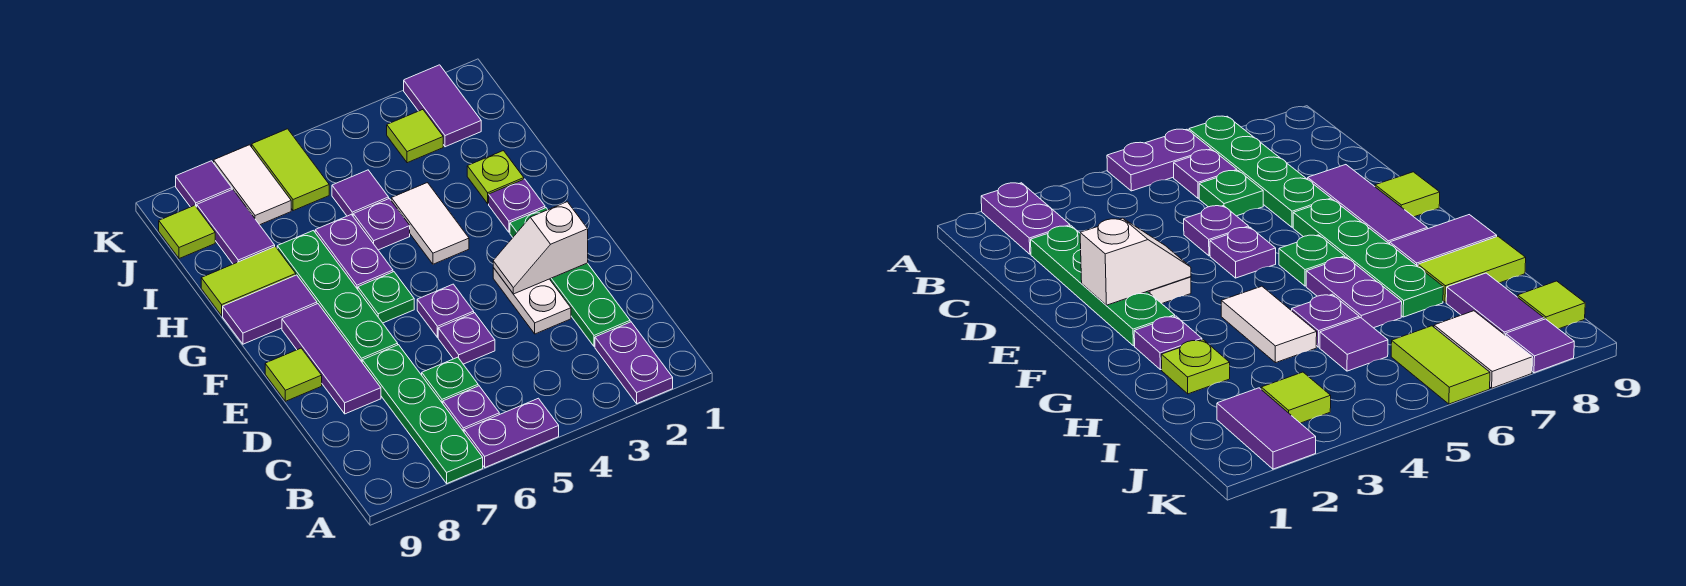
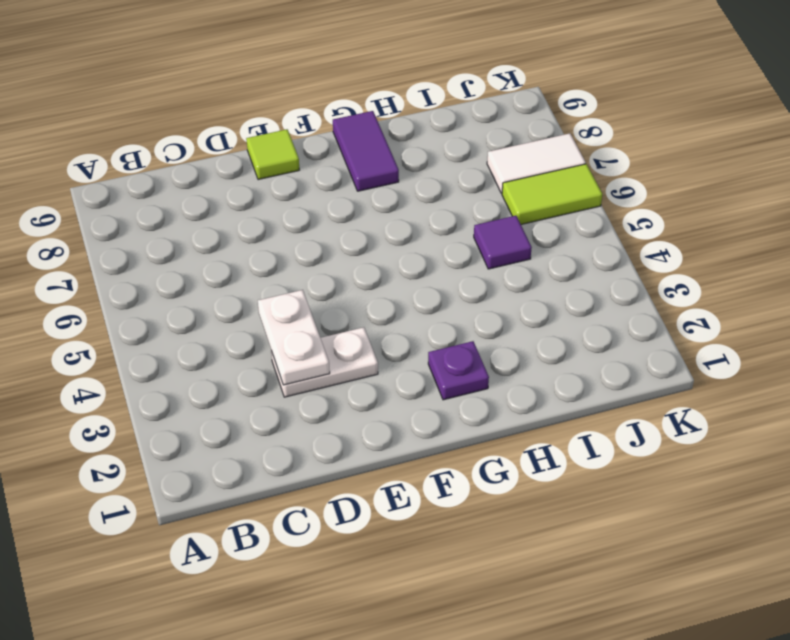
white plate D3:D4 level 2 -> none
none -> purple plate A2:B2 level 1
none -> purple plate A5:A6 level 1
none -> green plate A7:D7 level 1

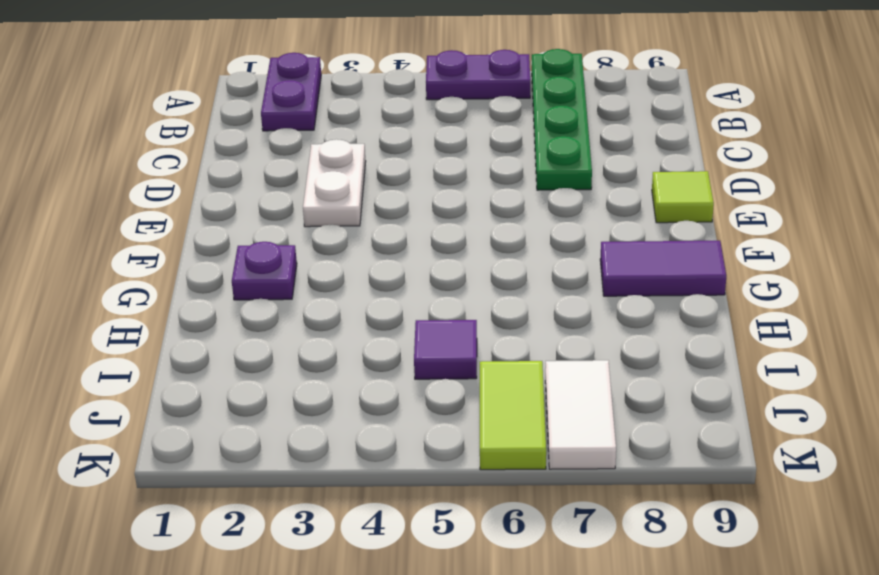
none -> purple plate B6 level 1
none -> green plate C2:F2 level 1
none -> green plate C6 level 1

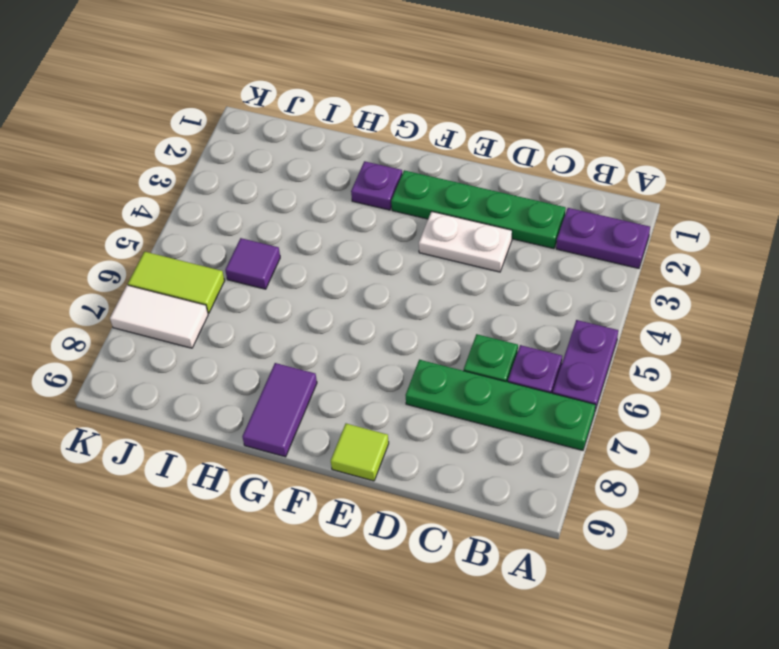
none -> purple plate D5 level 1
none -> purple tile D8:F8 level 1
none -> purple plate E5 level 1

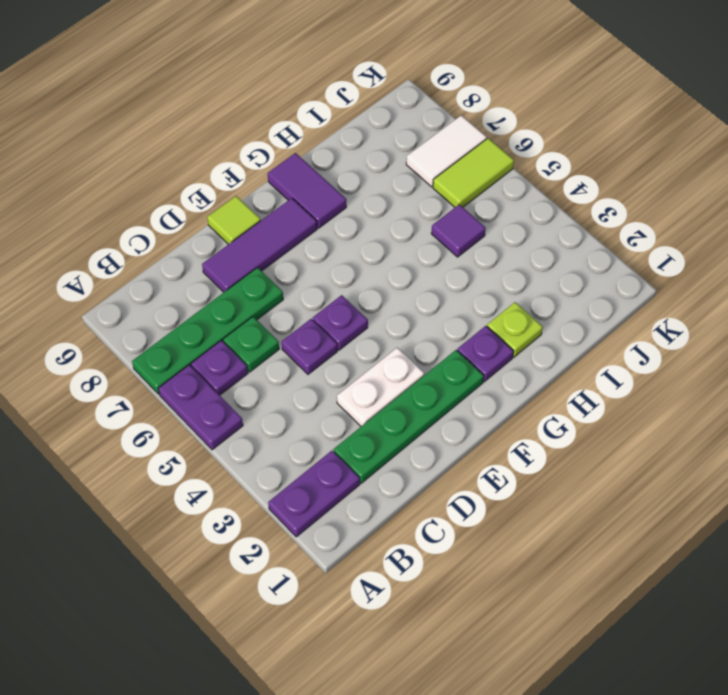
none -> green plate E7:H7 level 1
none -> green plate F6 level 1
none -> white tile G4:H4 level 1

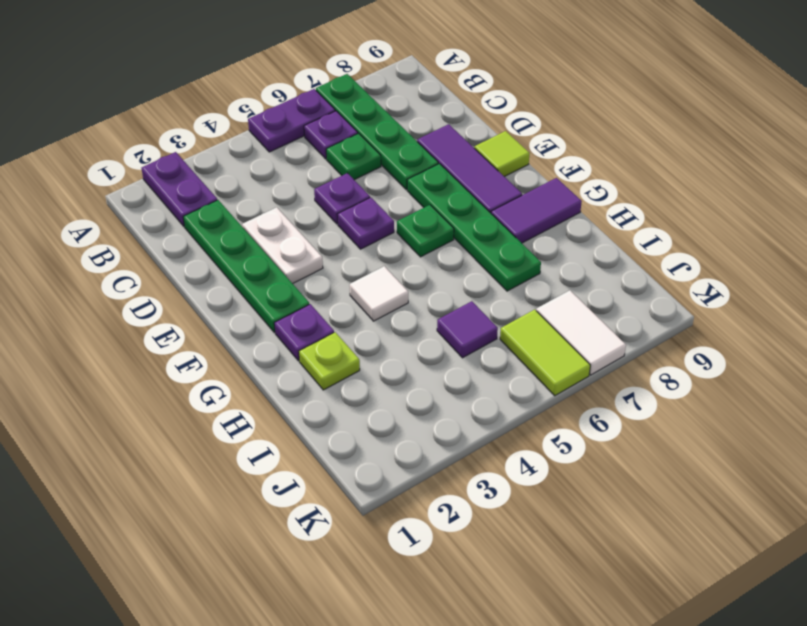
white tile G4 level 1 -> white tile G4:H4 level 1
none -> purple plate G6:H6 level 1
none -> purple plate H5 level 1
none -> lime tile H8:H9 level 1

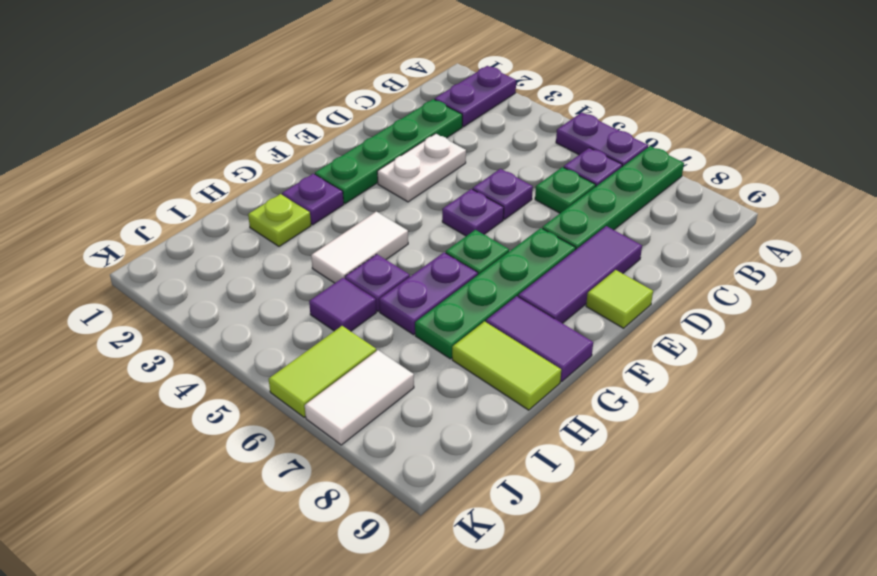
none -> purple tile I8:J8 level 1
none -> purple tile J2:K2 level 1
none -> lime tile J3 level 1

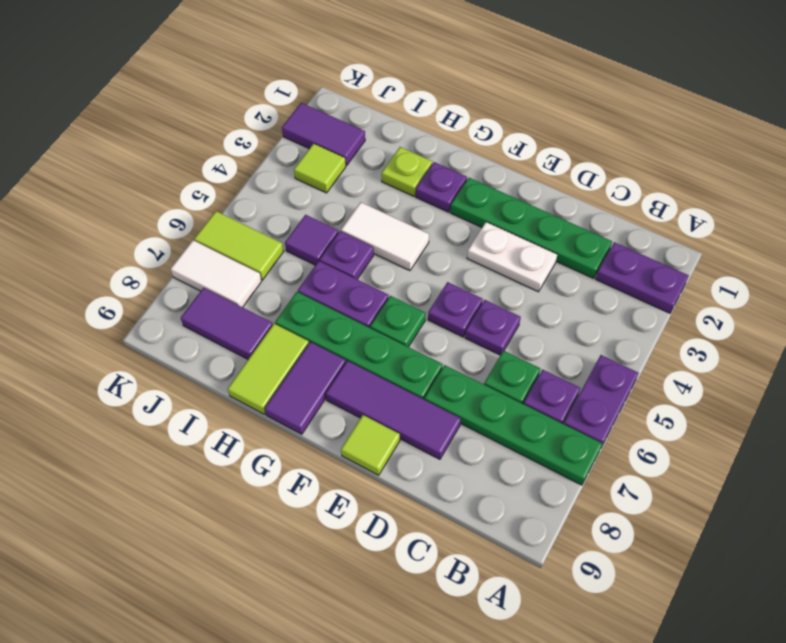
none -> lime tile J9 level 1
none -> purple tile K8 level 1
none -> white slope E2:E3 level 2 top 2

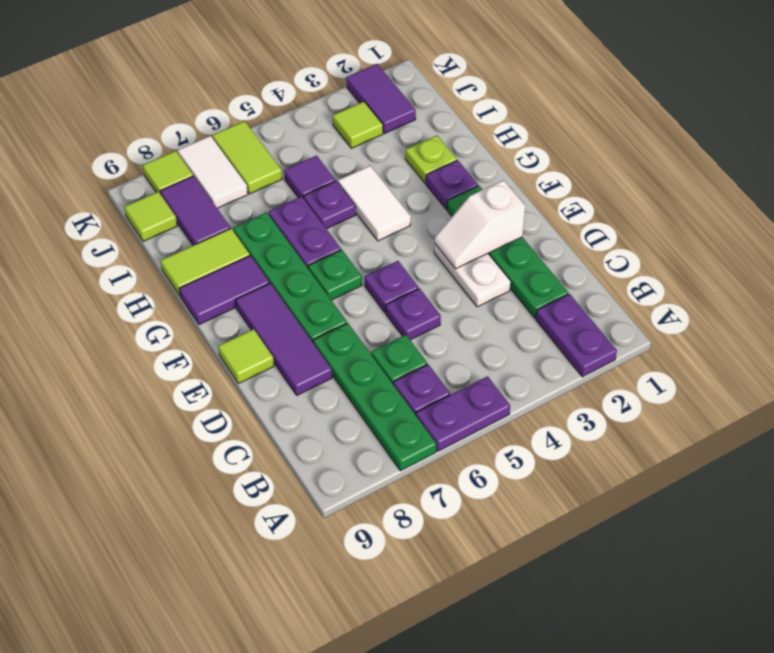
lime tile K8 level 1 -> purple tile K8 level 1

